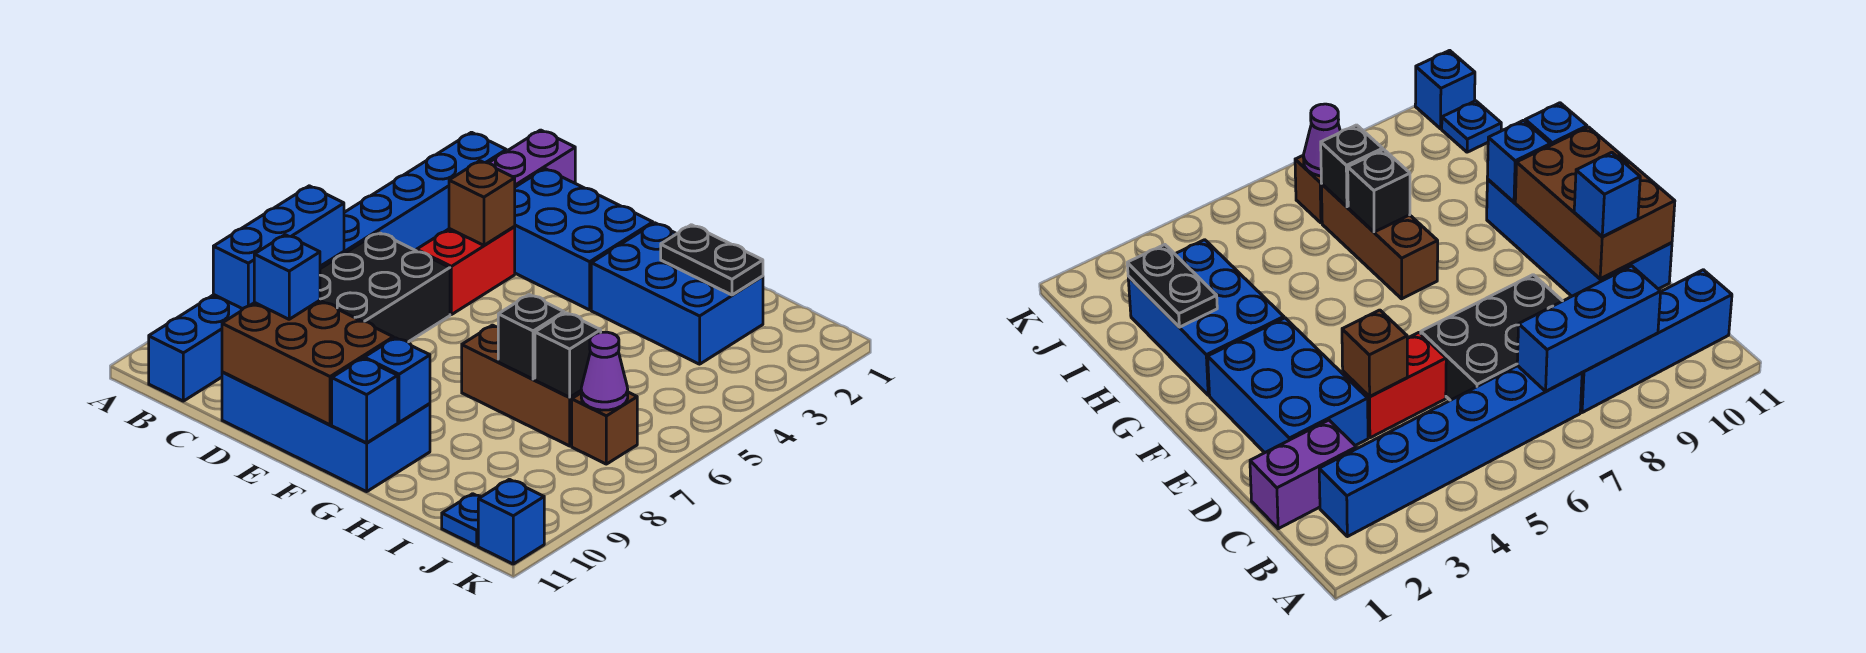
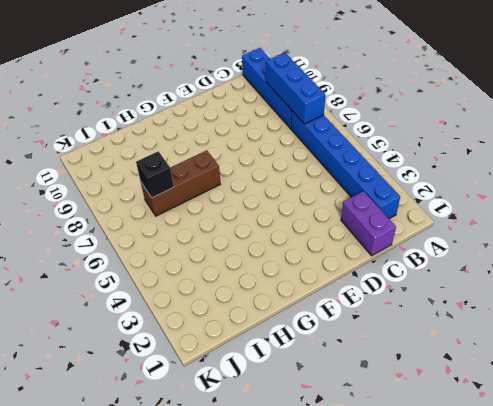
none -> black brick C6:D8 level 1
none -> blue brick D2:F3 level 1
none -> red brick D4:D5 level 1

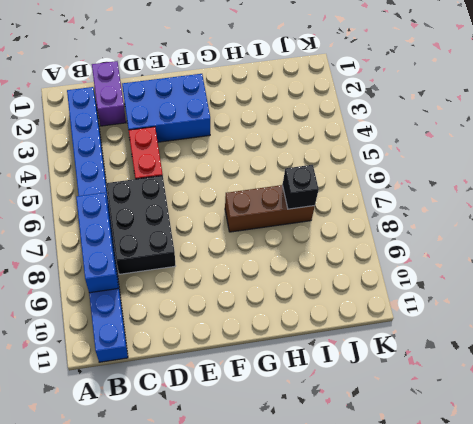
none -> blue brick D10:G11 level 1
none -> blue brick G2:I3 level 1
none -> brown brick J7 level 1

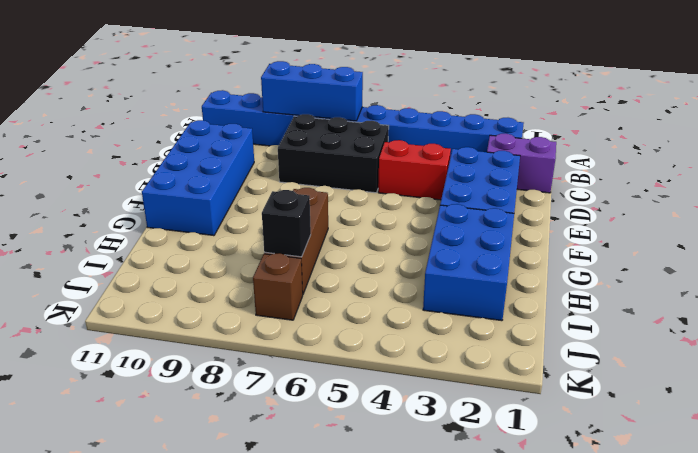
none -> blue plate J11 level 1
none -> blue brick K11 level 1
none -> brown brick D4 level 2

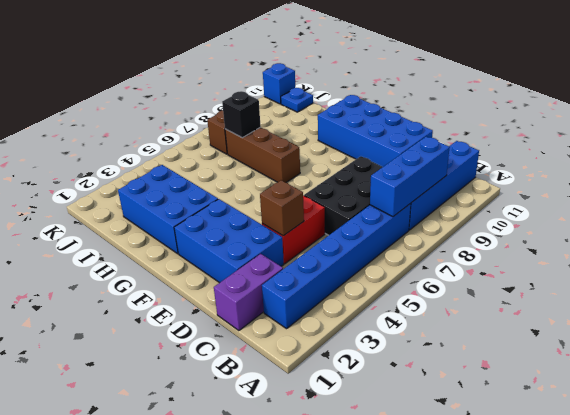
none -> brown brick D10:F11 level 2
none -> blue brick G10 level 2
none -> blue brick G11 level 2

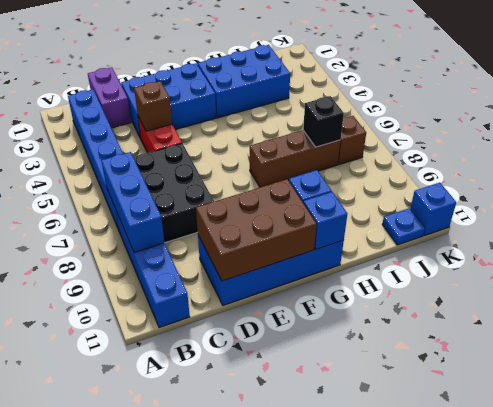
none -> black plate H2:I2 level 2
none -> black brick H7 level 2
none -> purple cone J7 level 2

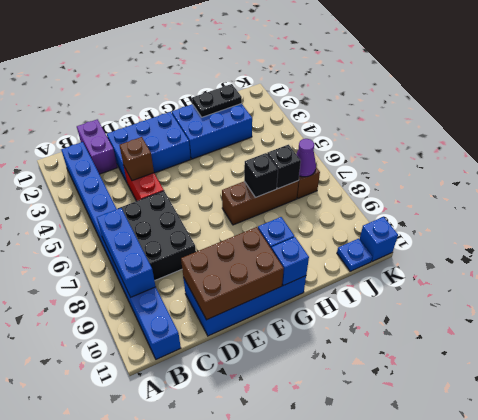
none -> blue brick D10 level 3

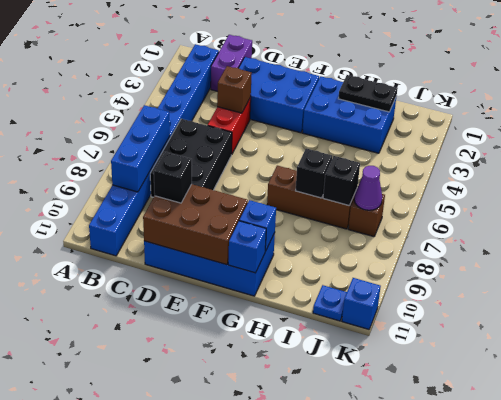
black brick D10 level 3 -> blue brick D10 level 3

